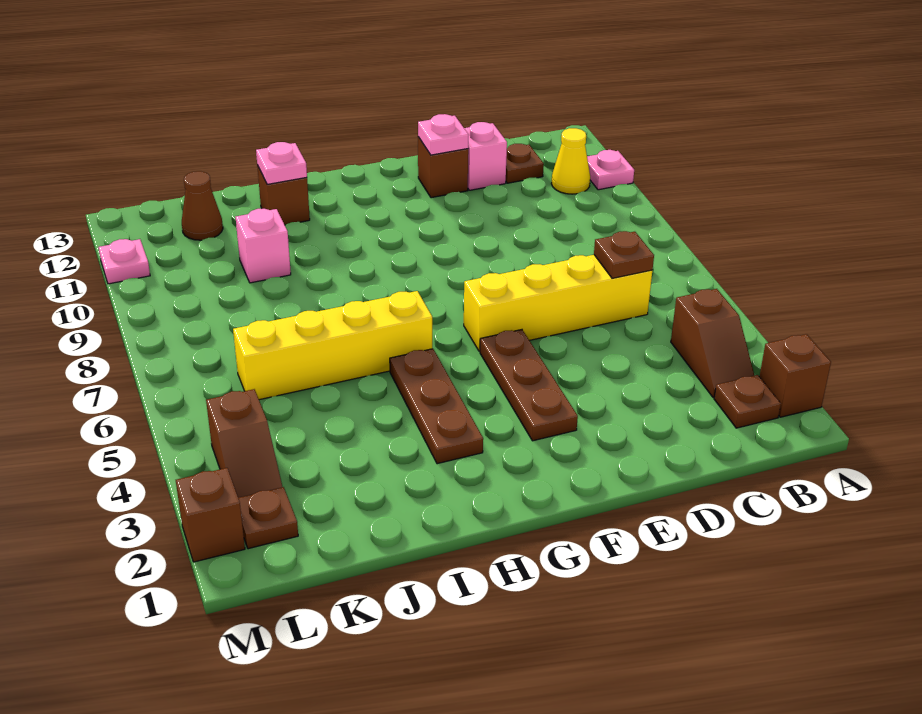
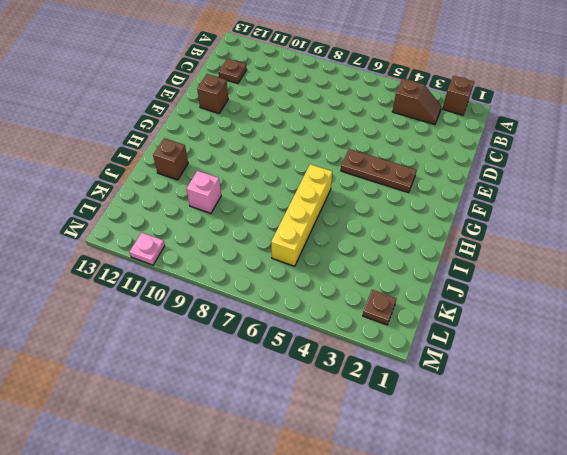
none -> pink plate A11 level 1
none -> brown plate B2 level 1
none -> yellow cone B11 level 1

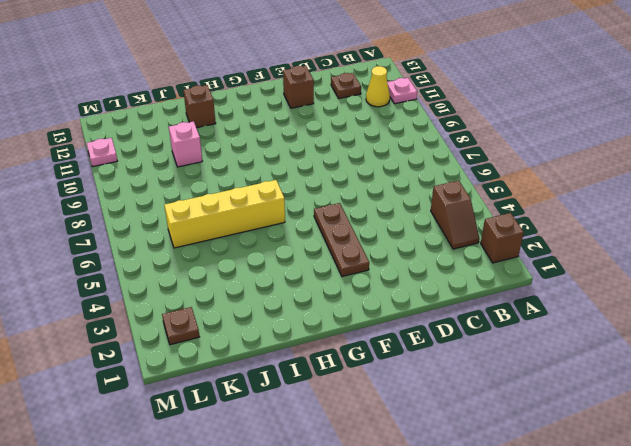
none -> brown plate B2 level 1
none -> yellow brick C6:F6 level 1
none -> pink brick D12 level 1

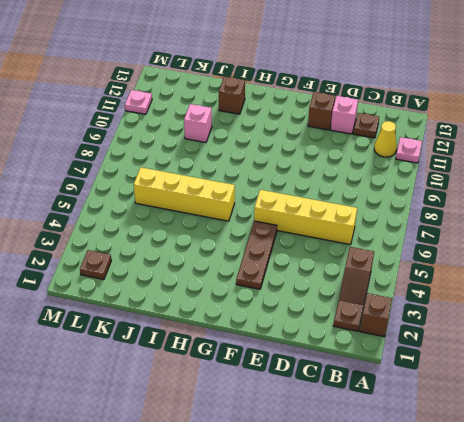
none -> brown plate H3:H5 level 1
none -> brown cone K12 level 1
none -> brown slope L3:L4 level 1 top 4

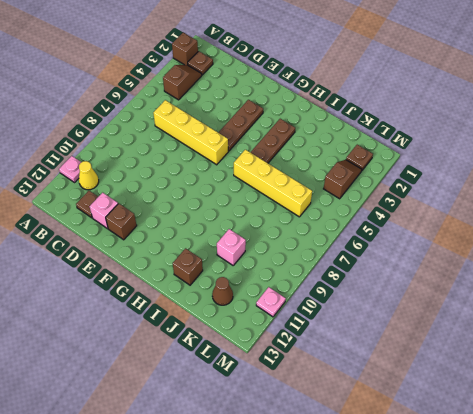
none -> brown brick M2 level 1
none -> brown plate C6 level 2
none -> pink plate E12 level 2

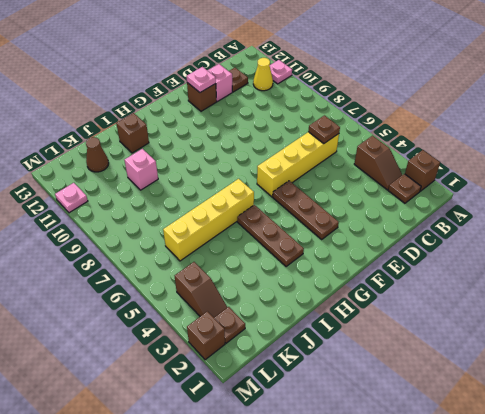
none -> pink plate I12 level 2

